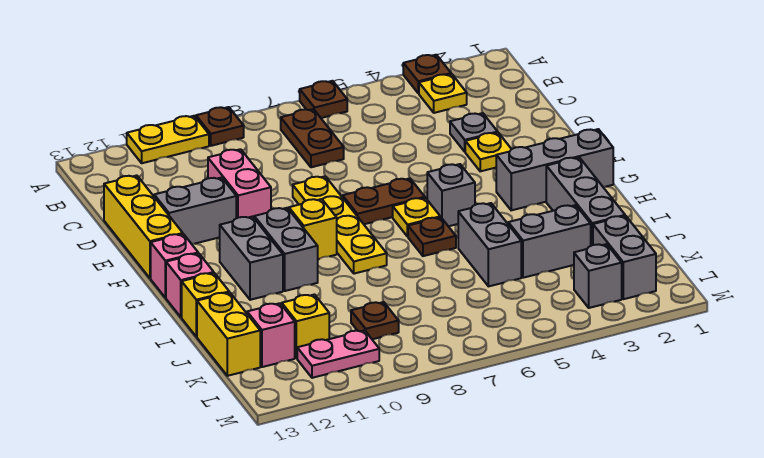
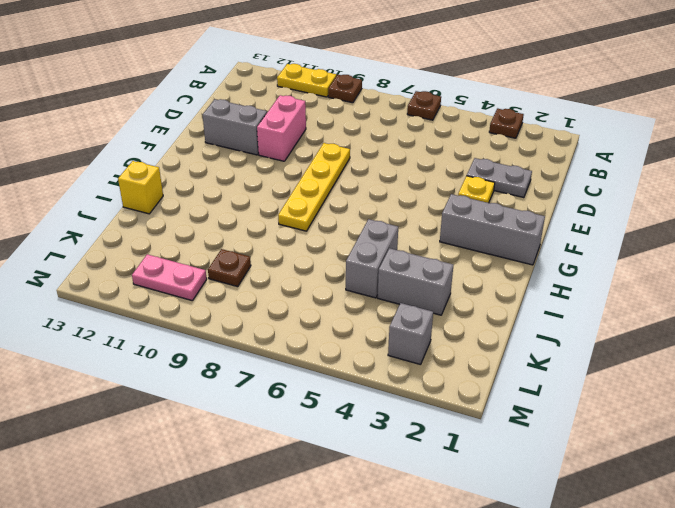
grey plate D2:D3 level 1 -> grey plate D3 level 1
none -> yellow plate B3 level 1
none -> brown plate B7:C7 level 1
none -> yellow brick D13:F13 level 1
none -> brown plate F6:F7 level 1

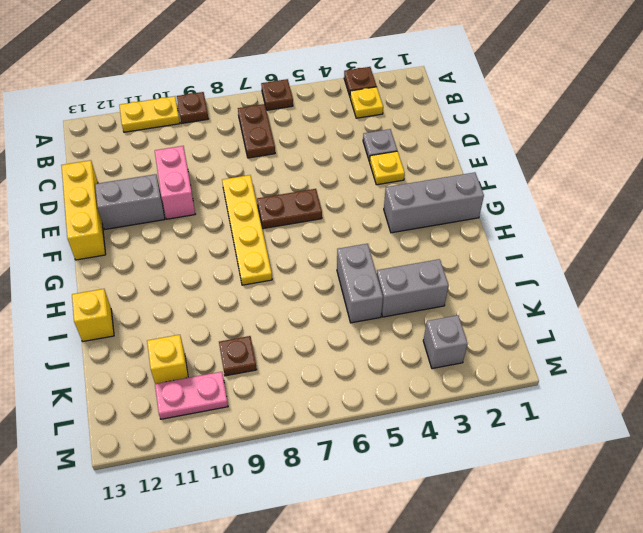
none -> grey brick G5 level 1
none -> yellow plate G6 level 1
none -> yellow brick G9 level 1
none -> grey brick G10:H10 level 1

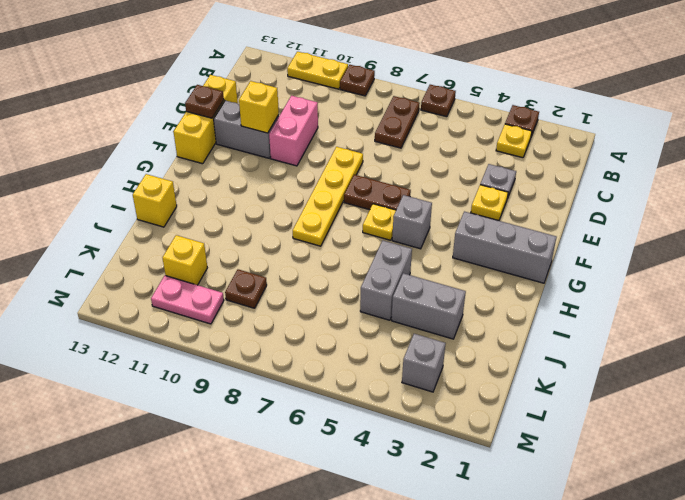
yellow brick E11 level 2 -> yellow brick G9 level 1
brown plate E13 level 2 -> brown plate H6 level 1
none -> grey brick G10:H10 level 1
none -> grey brick G11:H11 level 1
none -> pink brick G13 level 1
none -> grey brick H2:J2 level 1

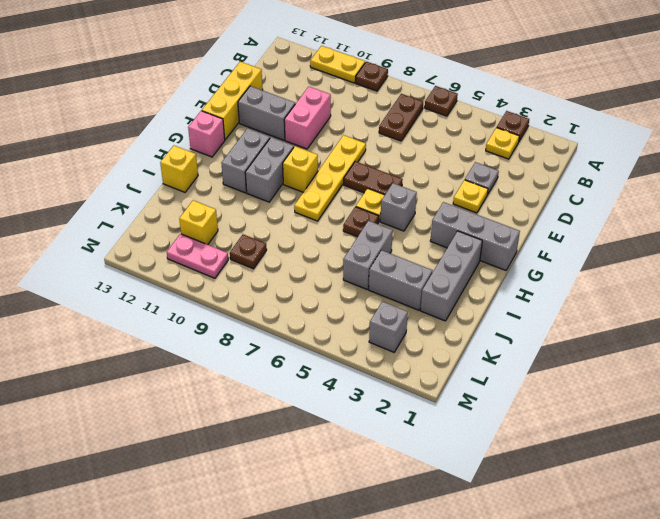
none -> pink brick H13 level 1
none -> yellow brick J13:K13 level 1
none -> grey brick K2:L2 level 1
none -> pink brick K12 level 1

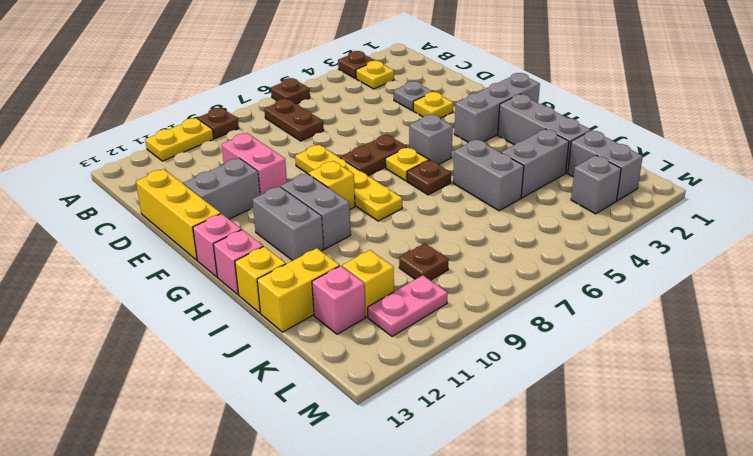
yellow brick J12:J13 level 1 -> yellow brick J13:K13 level 1

